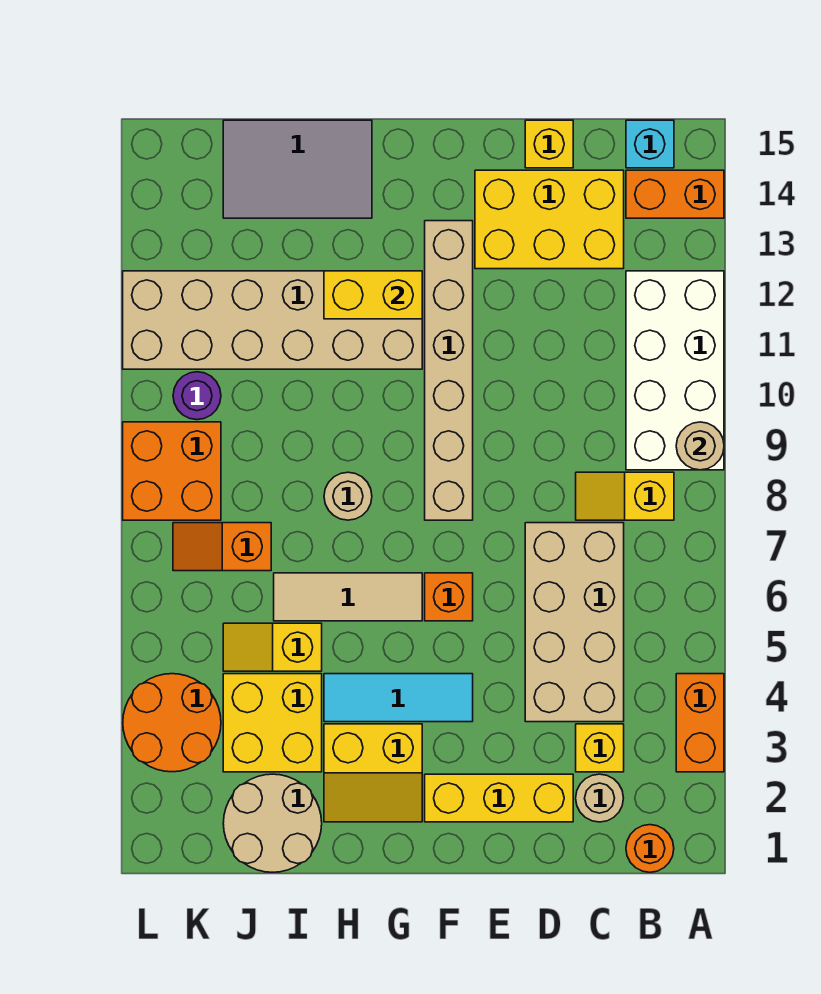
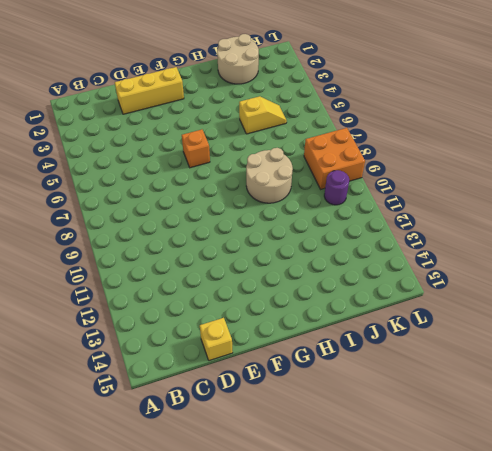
tan round brick H8:I9 level 1 -> tan round brick H8 level 1
none -> orange brick A3:A4 level 1
none -> white brick A9:B12 level 1
none -> orange brick A14:B14 level 1

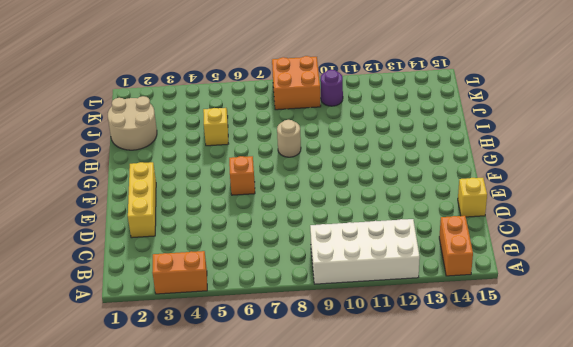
none -> orange round brick B1 level 1
none -> yellow slope B8:C8 level 1 top B
none -> cyan brick B15 level 1

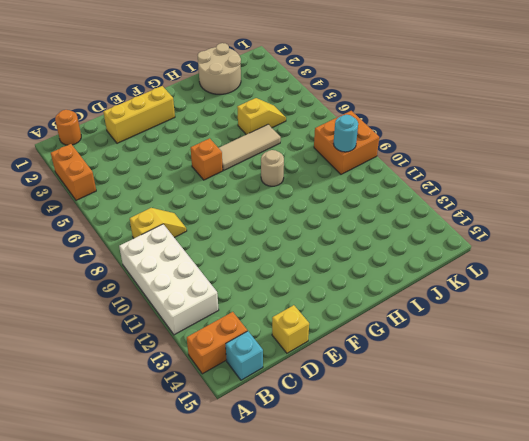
cyan round brick K9 level 2 -> none
none -> tan round brick C2 level 1
none -> yellow brick C3 level 1
none -> tan brick C4:D7 level 1

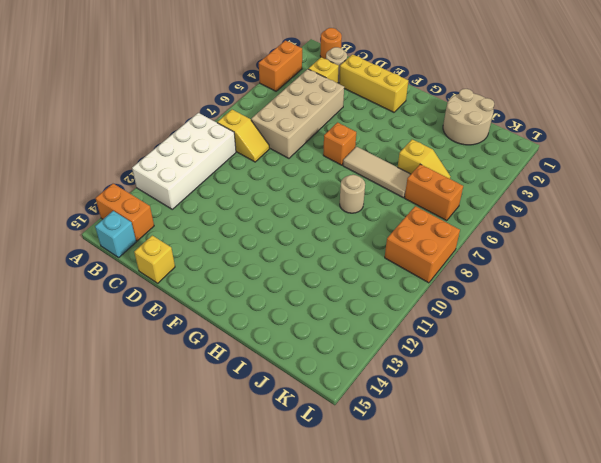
orange brick J6:K6 level 1 -> none
none -> yellow brick C13:E14 level 1
none -> cyan tile F4:H4 level 1
none -> tan brick F8:F13 level 1

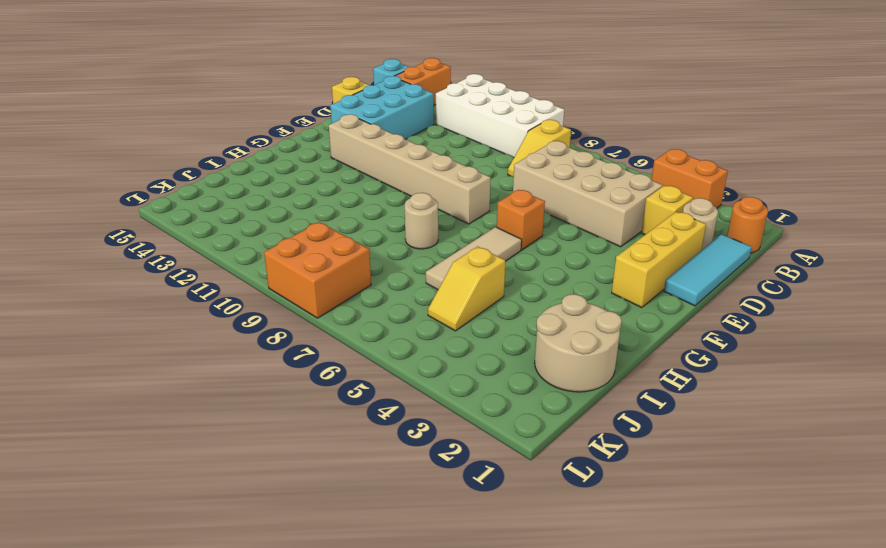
cyan tile C1:E1 level 1 -> cyan tile F4:H4 level 1
cyan brick C13:E14 level 1 -> yellow brick C13:E14 level 1
none -> yellow slope G2:H3 level 1 top 3
none -> tan brick G11:L12 level 1
none -> grey tile H14:J15 level 1

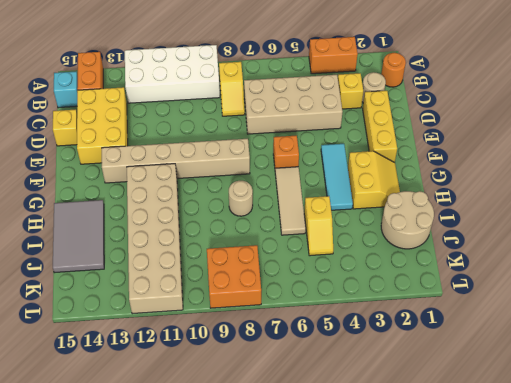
none -> yellow brick I3:J4 level 1
none -> orange slope J7:K7 level 1 top J
none -> orange round brick K3:L4 level 1

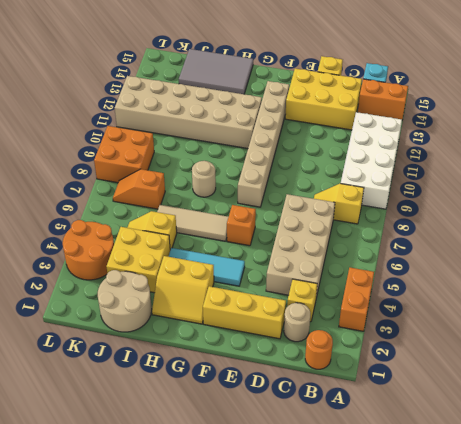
none -> purple round brick K10 level 1
none -> tan round brick A9 level 2
none -> yellow brick G12:H12 level 2

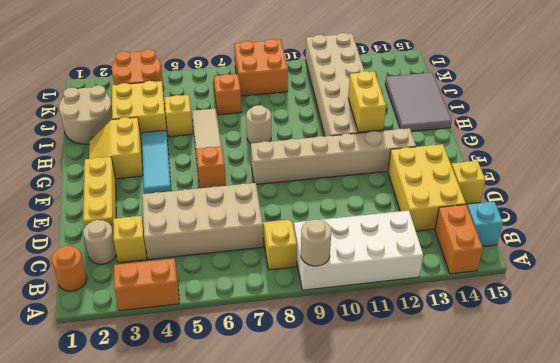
none -> purple round brick K10 level 1

